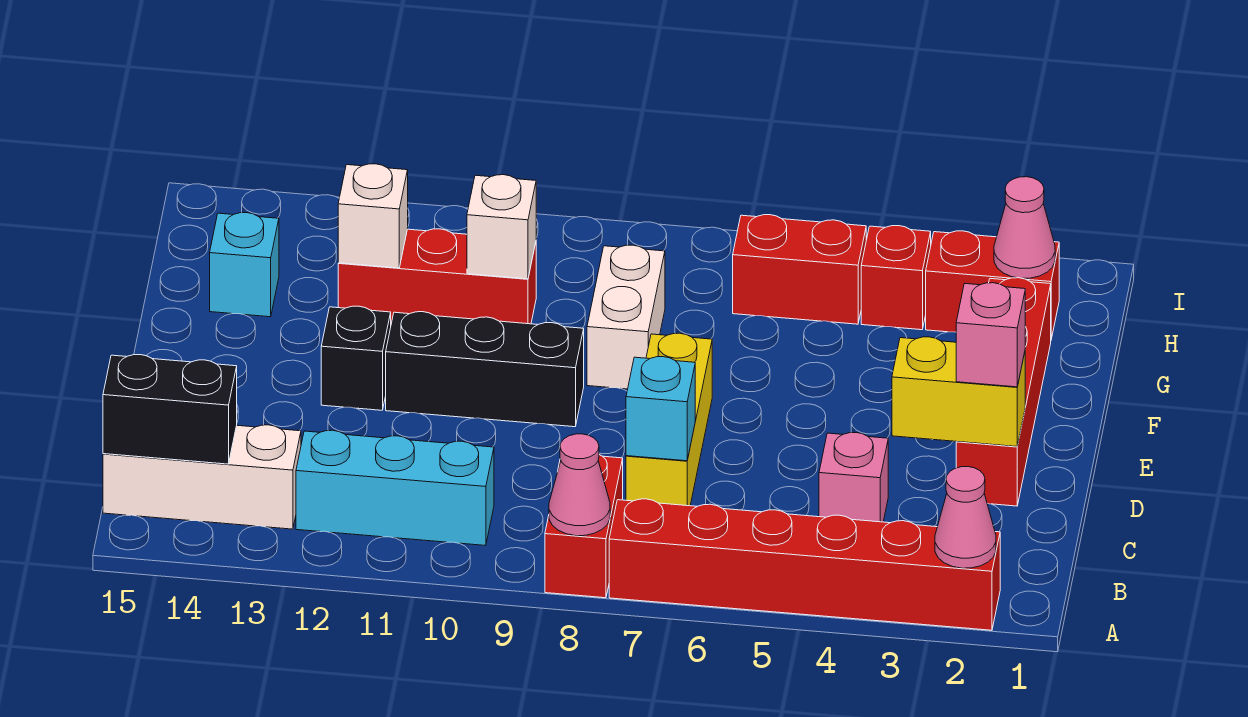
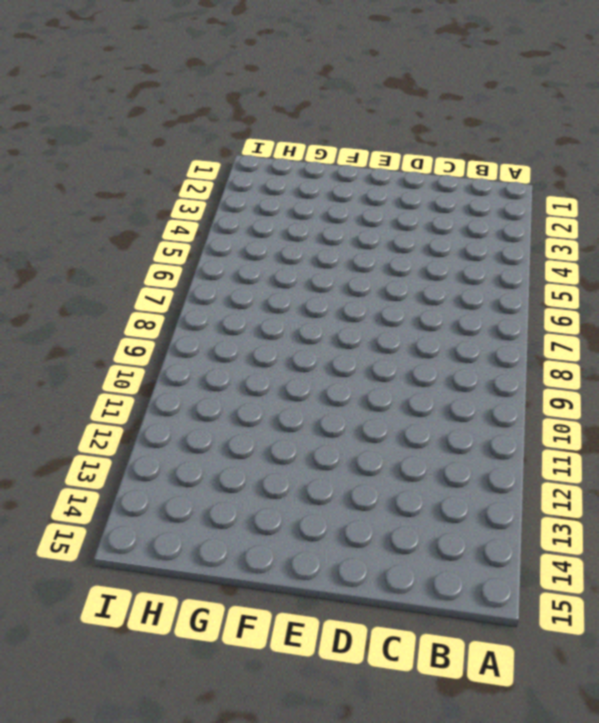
none -> red brick A2:A7 level 1
none -> red brick A8:B8 level 1
none -> cyan brick B10:B12 level 1

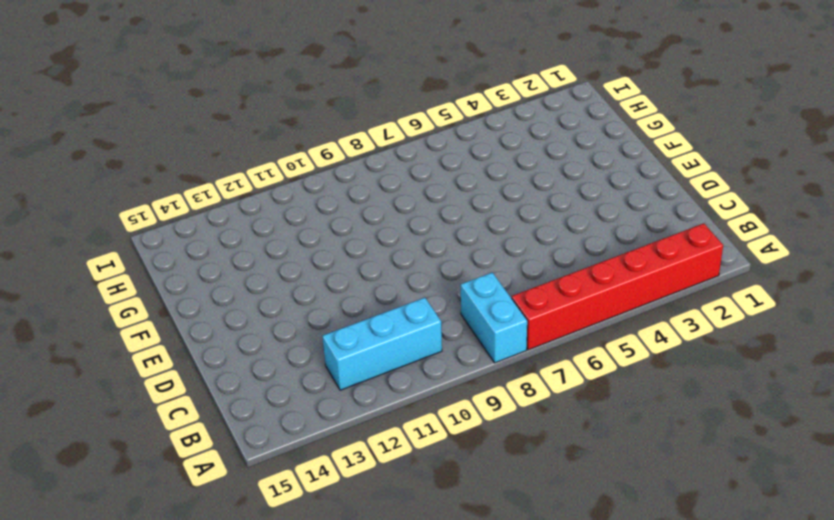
cyan brick A8:B8 level 1 -> red brick A8:B8 level 1
none -> white brick B13:B15 level 1
none -> pink brick C4 level 1
none -> yellow brick C7:E7 level 1

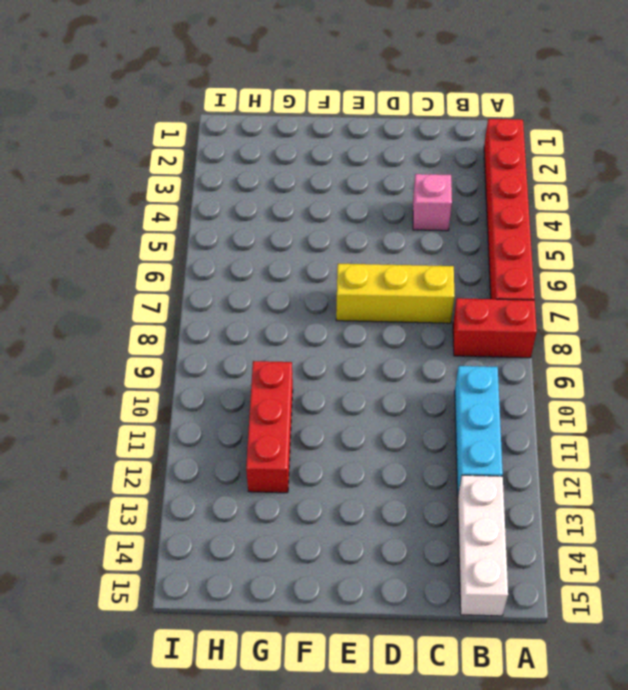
none -> red brick D2:G2 level 1
none -> black brick E9:E11 level 1
none -> black brick E12 level 1

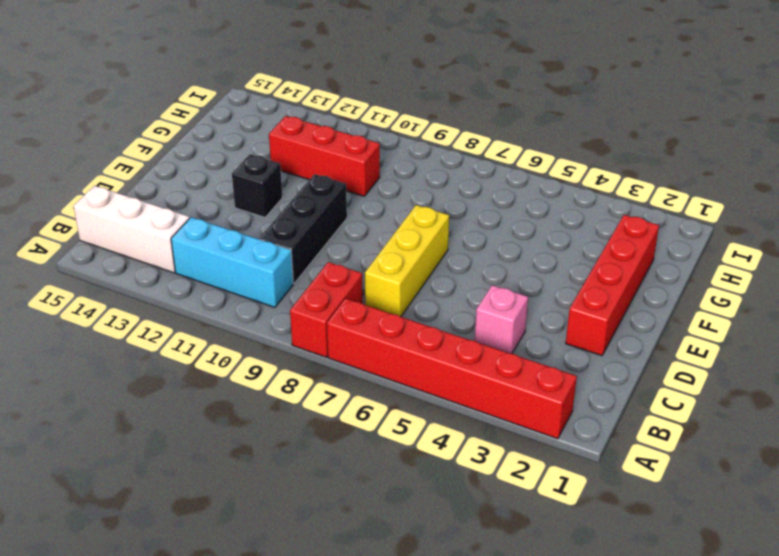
black brick C10:E10 level 1 -> black brick E9:E11 level 1
none -> white brick F8:G8 level 1
none -> cyan brick G14 level 1
none -> red brick H2:H3 level 1

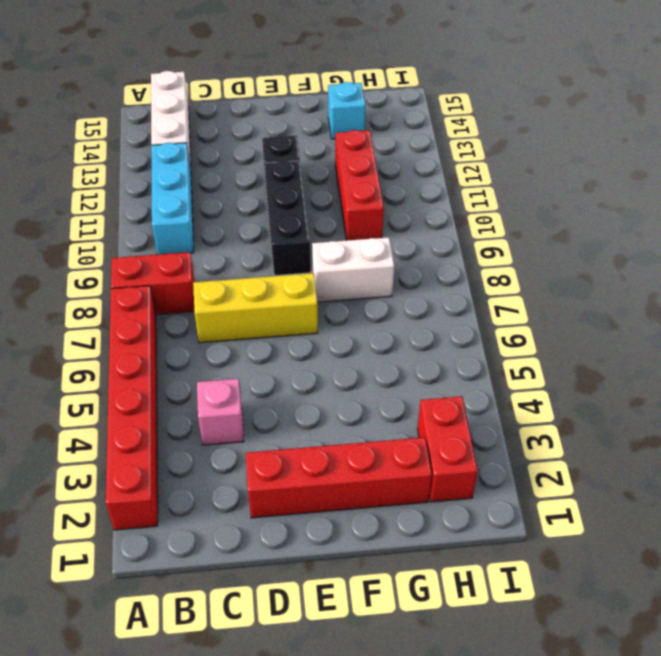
none -> red brick H4 level 1
none -> red brick H5:H6 level 1
none -> pink cone A2 level 2

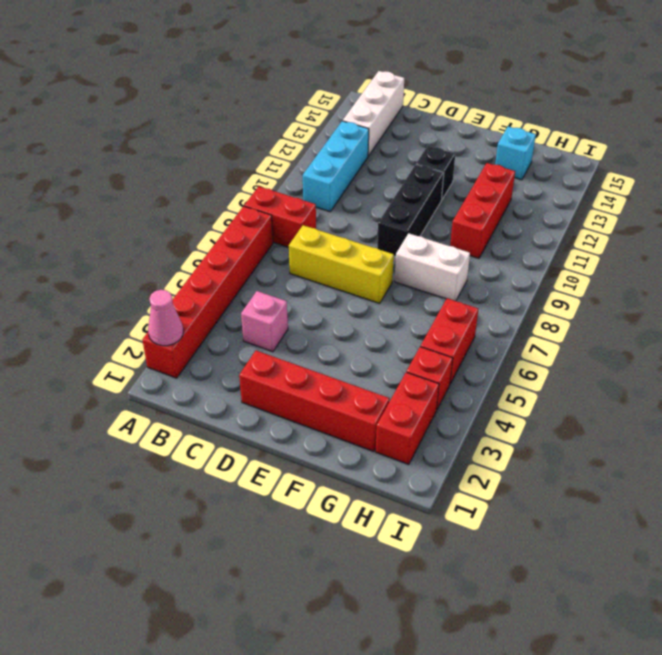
none -> pink cone A8 level 2
none -> black brick B14:B15 level 2
none -> cyan brick C7 level 2

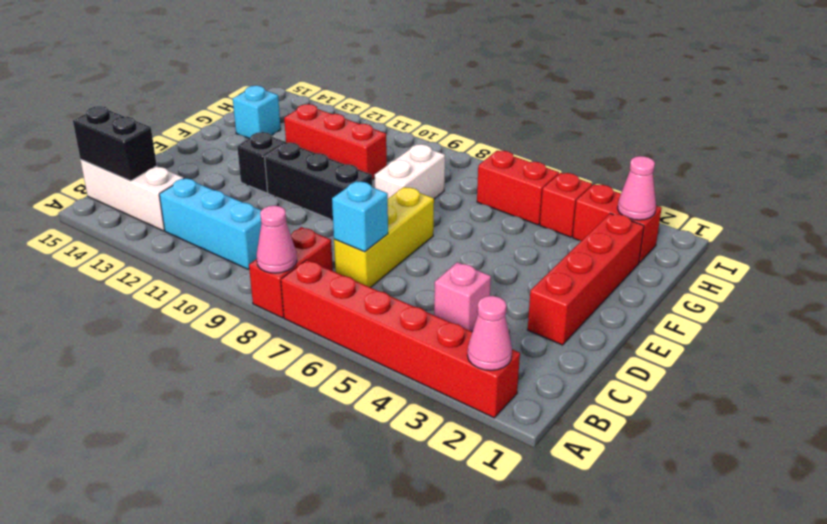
none -> yellow brick D2:D3 level 2
none -> white brick G10 level 2
none -> white brick G12 level 2

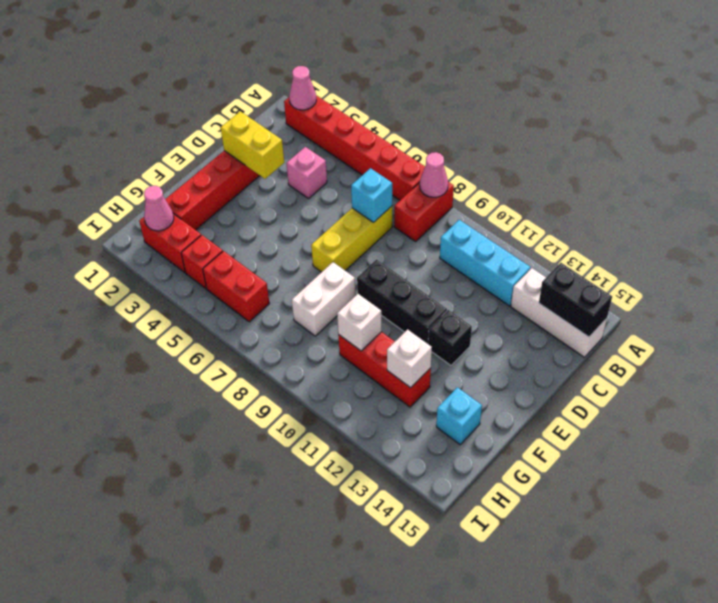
none -> pink brick D2 level 3

